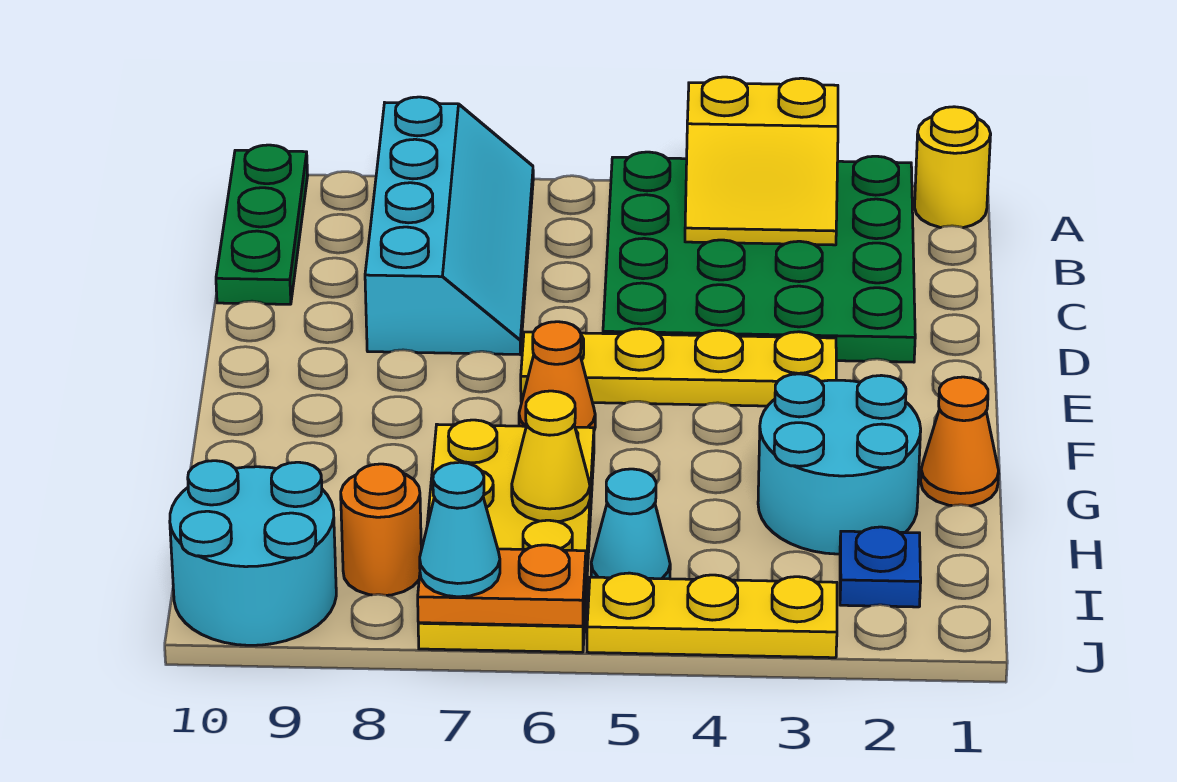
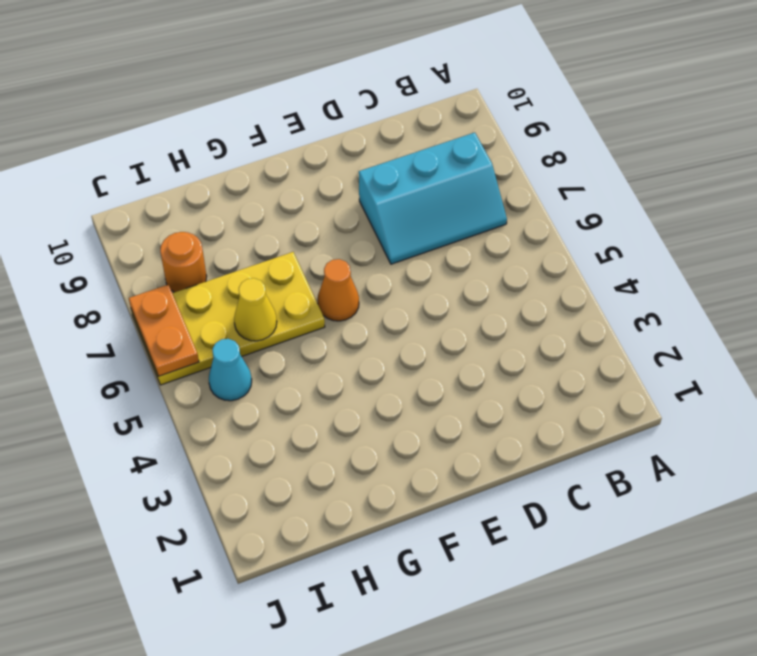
cyan slope B7:D8 level 1 top 8 -> cyan slope A7:D8 level 1 top 8
none -> yellow round brick A1 level 1
none -> green plate A2:D5 level 1
none -> green plate A10:C10 level 1

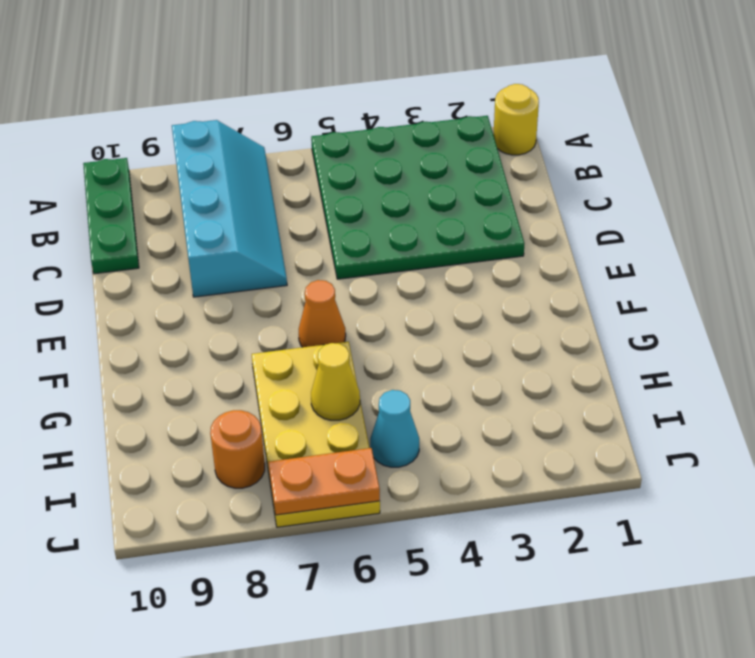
none -> yellow plate E3:E6 level 1
none -> orange cone G1 level 1
none -> cyan round brick G2:H3 level 1

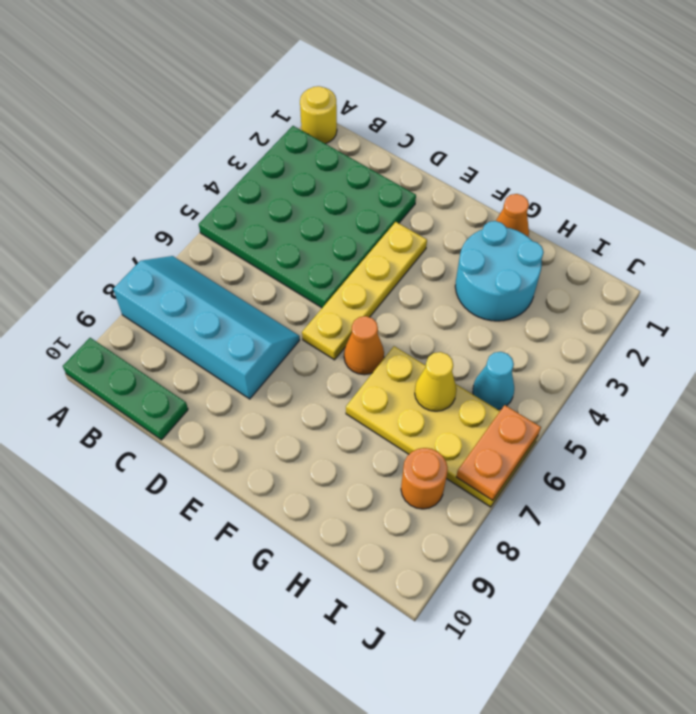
none -> blue plate I2 level 1
none -> cyan round brick I9:J10 level 1
none -> yellow plate J3:J5 level 1

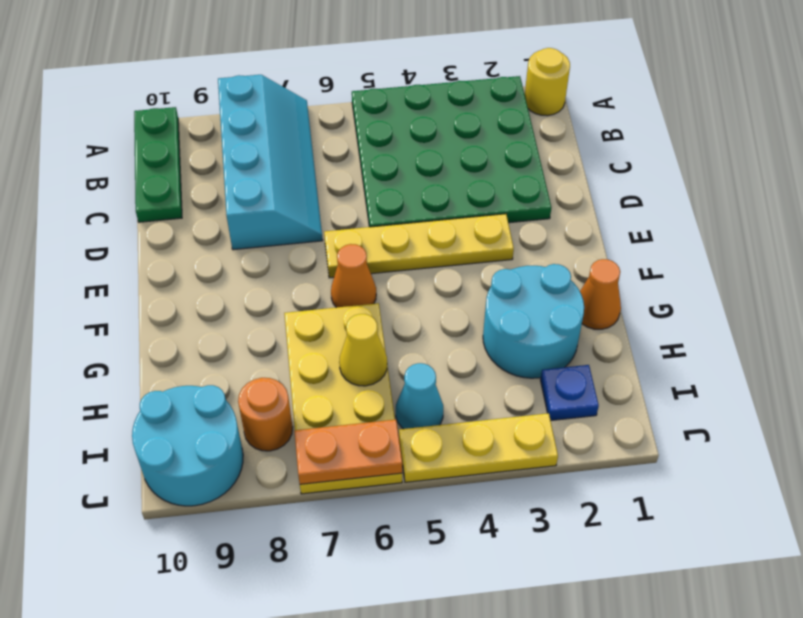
none -> yellow slope A3:B4 level 2 top A
none -> cyan cone J7 level 3

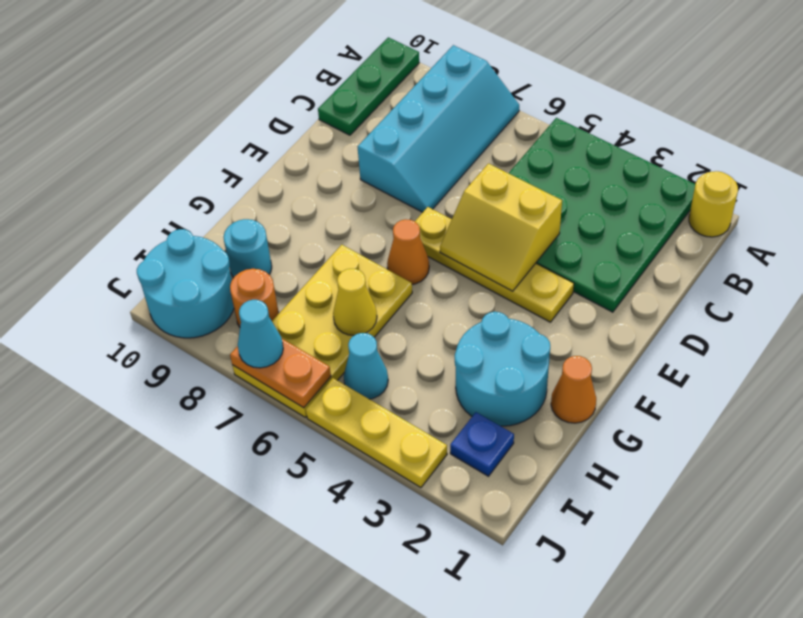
yellow slope D4:E5 level 2 top D -> yellow slope A3:B4 level 2 top A
cyan round brick H9 level 1 -> none

